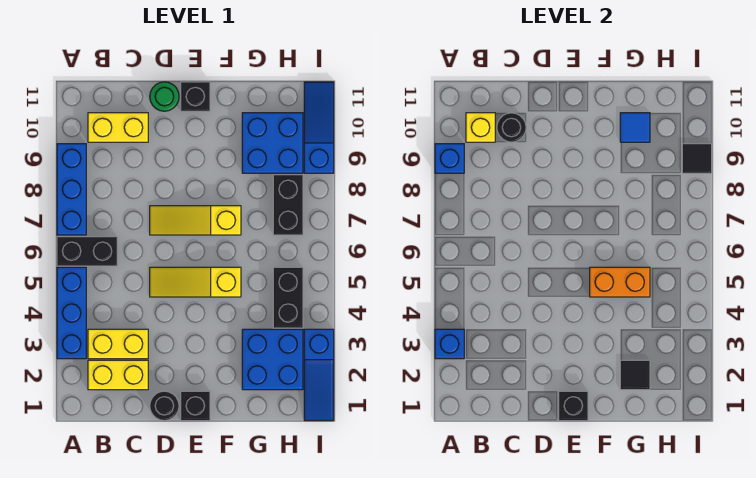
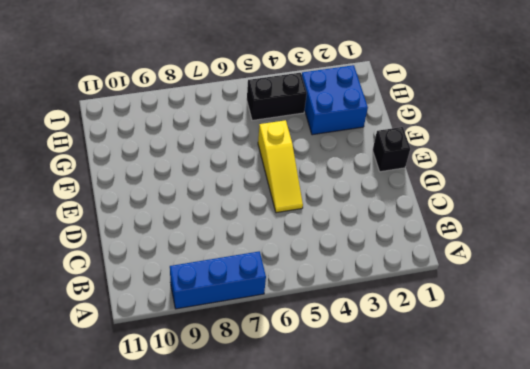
none -> blue brick A3:A5 level 1
none -> black brick A6:B6 level 1
none -> yellow brick B2:C2 level 1

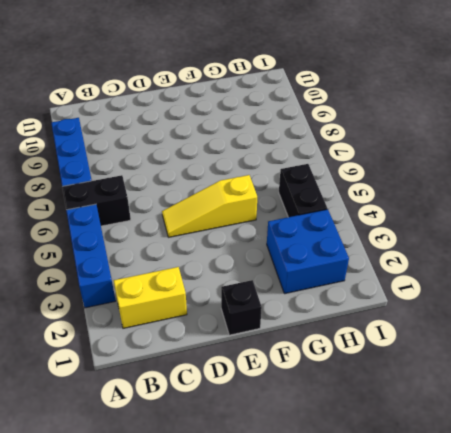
none -> yellow brick B3:C3 level 1
none -> yellow brick B10:C10 level 1
none -> black round brick D1 level 1

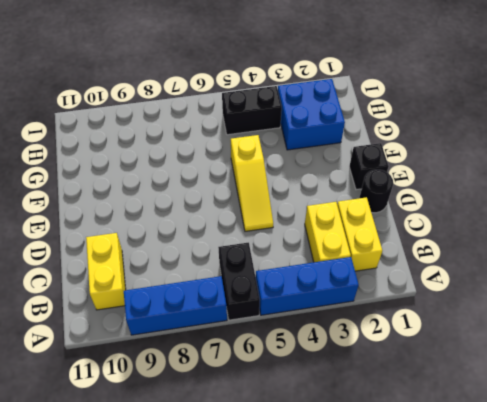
none -> yellow slope D7:F7 level 1 top F
none -> green round brick D11 level 1
none -> black brick E11 level 1

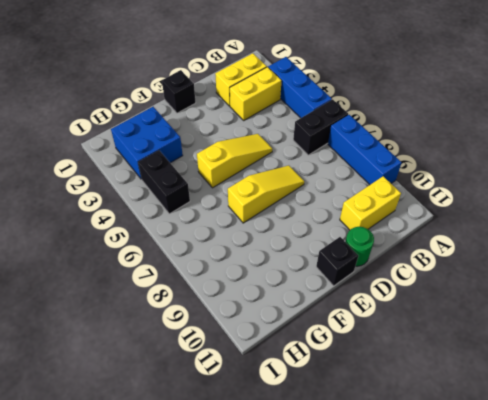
none -> black round brick D1 level 1
none -> blue brick G9:H10 level 1
none -> black brick H7:H8 level 1

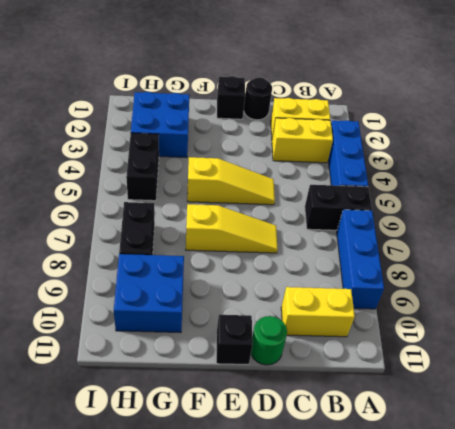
none -> blue slope I1:I3 level 1 top 3
none -> blue slope I9:I11 level 1 top 9
none -> blue brick A3 level 2

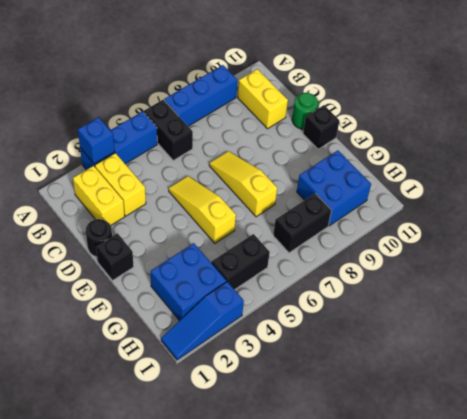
none -> blue slope I9:I11 level 1 top 9
none -> blue brick A9 level 2
none -> yellow brick B10 level 2

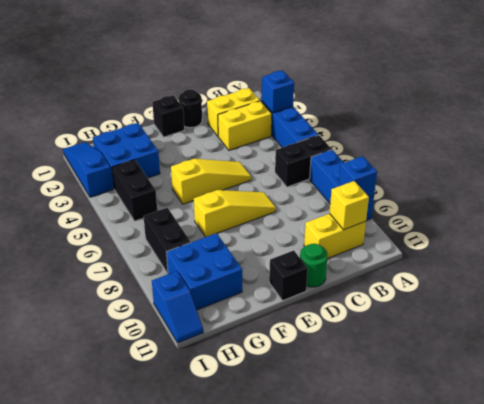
blue slope I10:I11 level 1 top 10 -> blue slope I9:I11 level 1 top 9
none -> black round brick C10 level 2
none -> black brick E1 level 2
none -> orange brick F5:G5 level 2

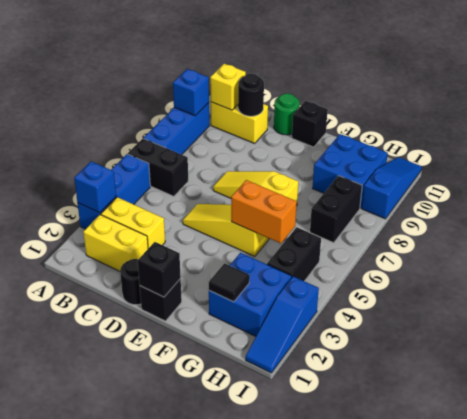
none -> blue tile G10 level 2
none -> black tile I9 level 2

